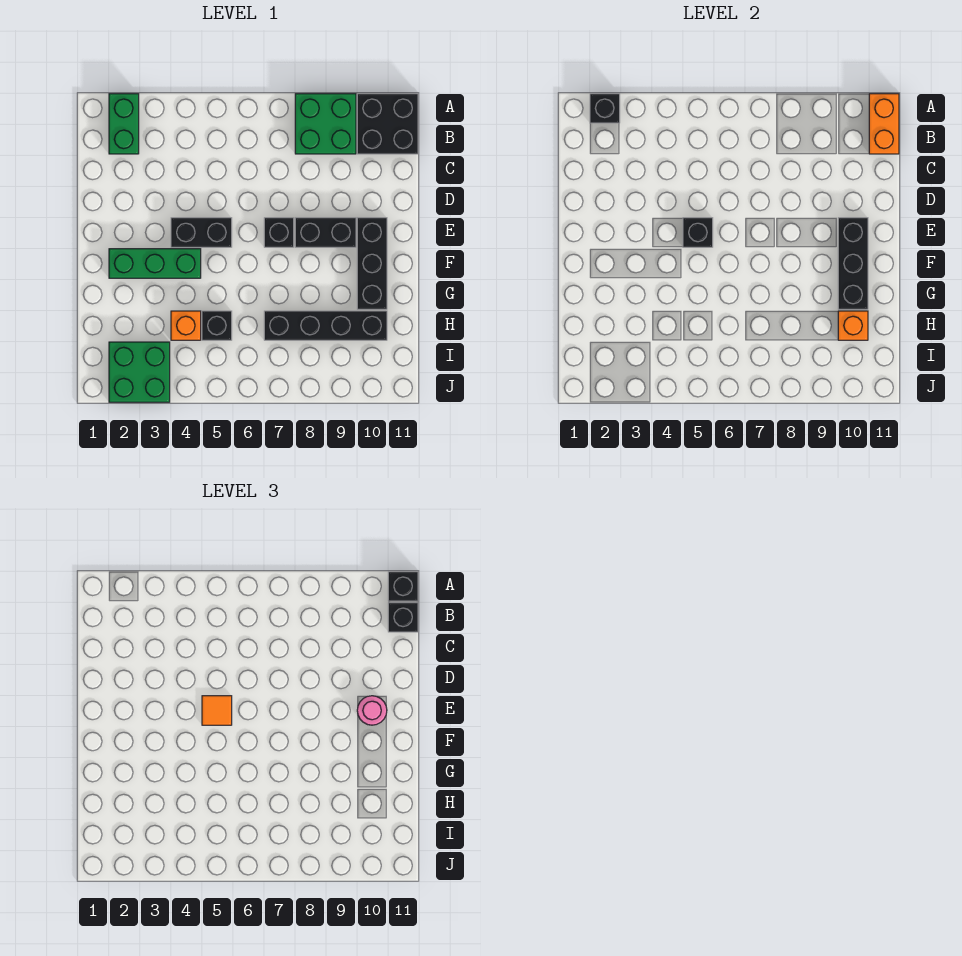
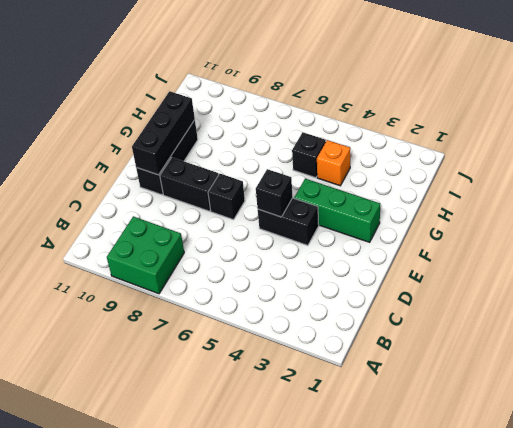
none -> green brick A2:B2 level 1
none -> black brick A10:B11 level 1
none -> black brick H7:H10 level 1

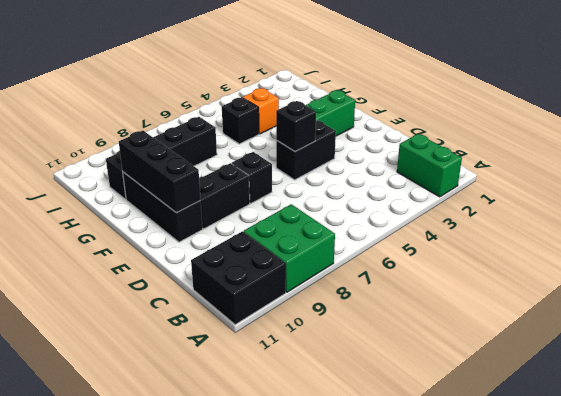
none -> green brick I2:J3 level 1
none -> black brick A2 level 2
none -> orange brick A11:B11 level 2

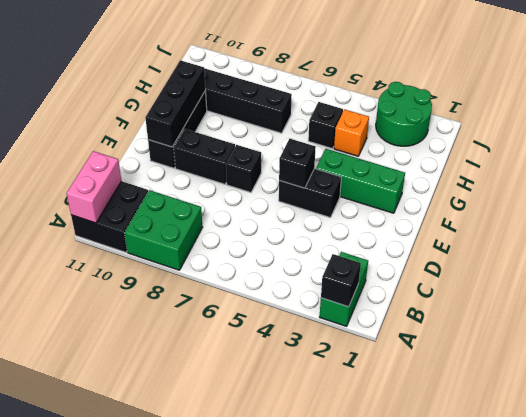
pink brick A11:B11 level 2 -> orange brick A11:B11 level 2
green round brick I2:J3 level 1 -> green brick I2:J3 level 1
none -> orange brick H10 level 2
none -> black brick A11 level 3
none -> black brick B11 level 3

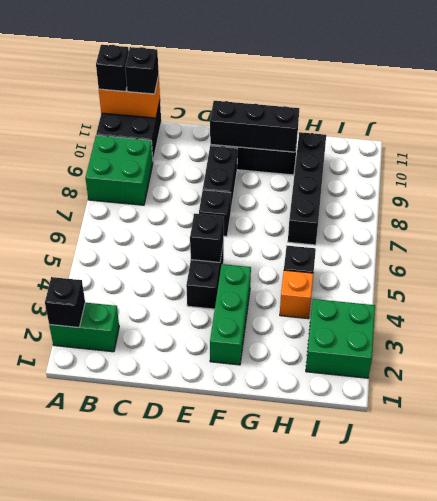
none -> orange brick H10 level 2
none -> orange tile E5 level 3
none -> pink round brick E10 level 3

